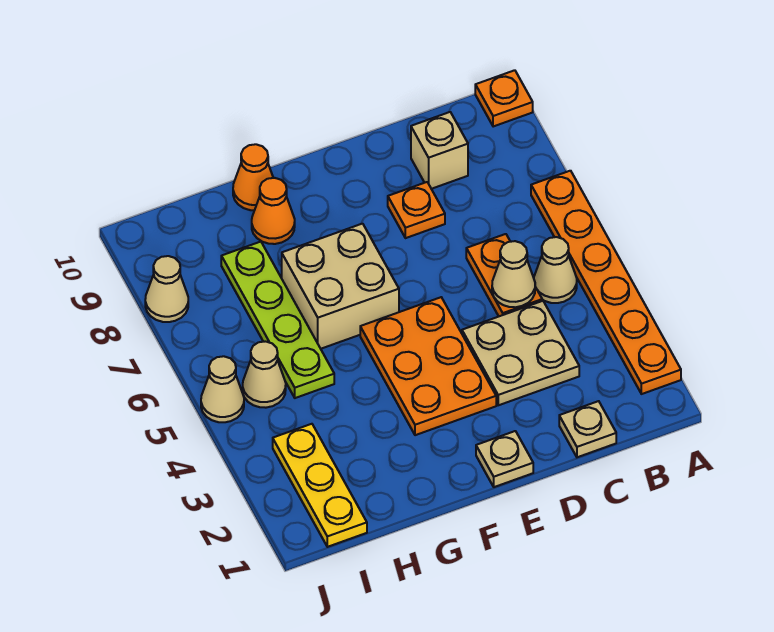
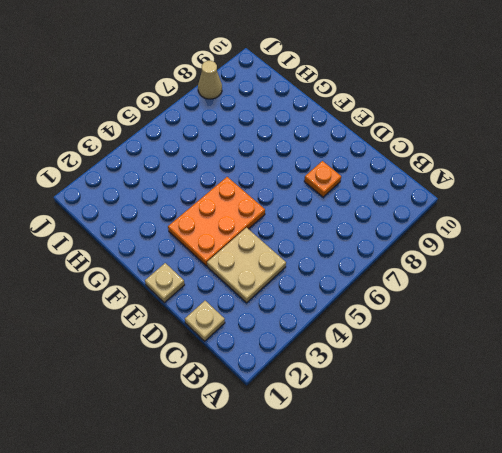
none -> orange plate A2:A7 level 1
none -> orange plate A10 level 1
none -> tan cone B5 level 1

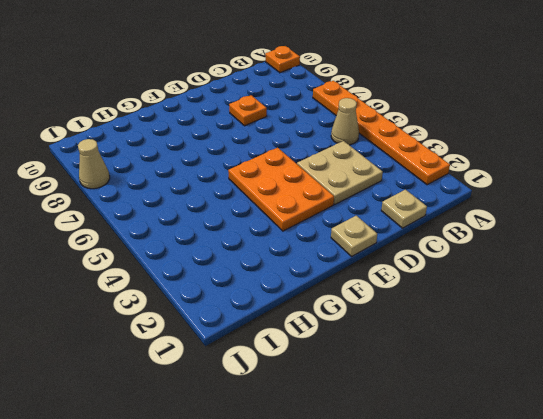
none -> orange plate C5:C6 level 1
none -> tan brick C9 level 1
none -> tan brick F6:G7 level 1

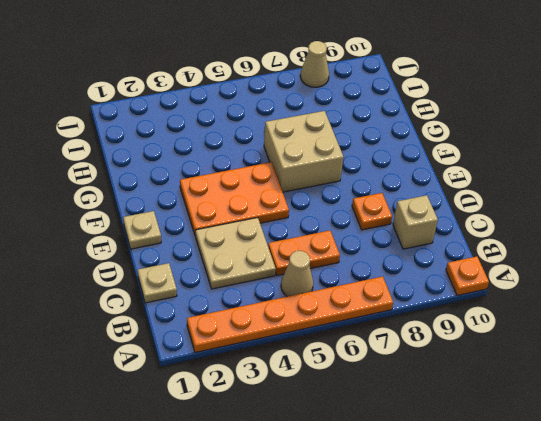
none -> orange cone G9 level 1
none -> orange cone G10 level 1
none -> lime plate H5:H8 level 1

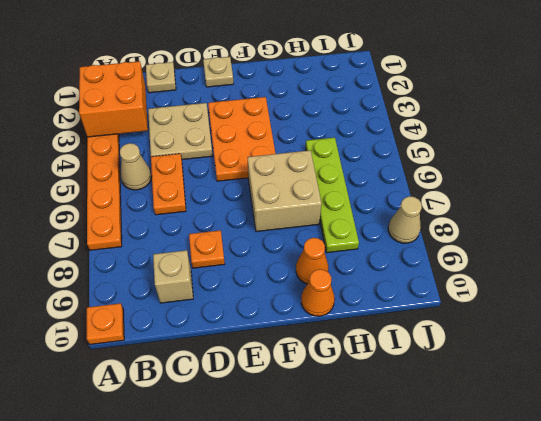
orange brick A2:B3 level 2 -> none
none -> yellow plate I1:I3 level 1
none -> tan cone I5 level 1
none -> tan cone J5 level 1

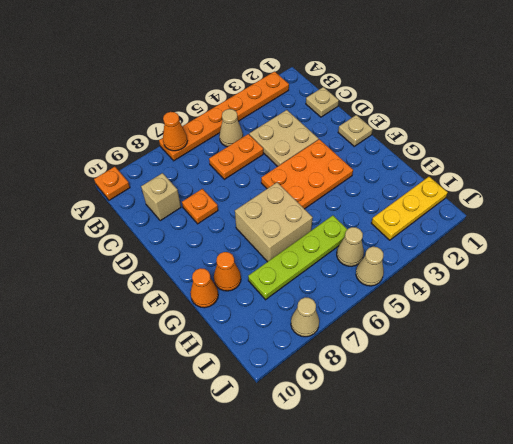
orange cone A7 level 2 -> none
none -> tan cone C5 level 2

